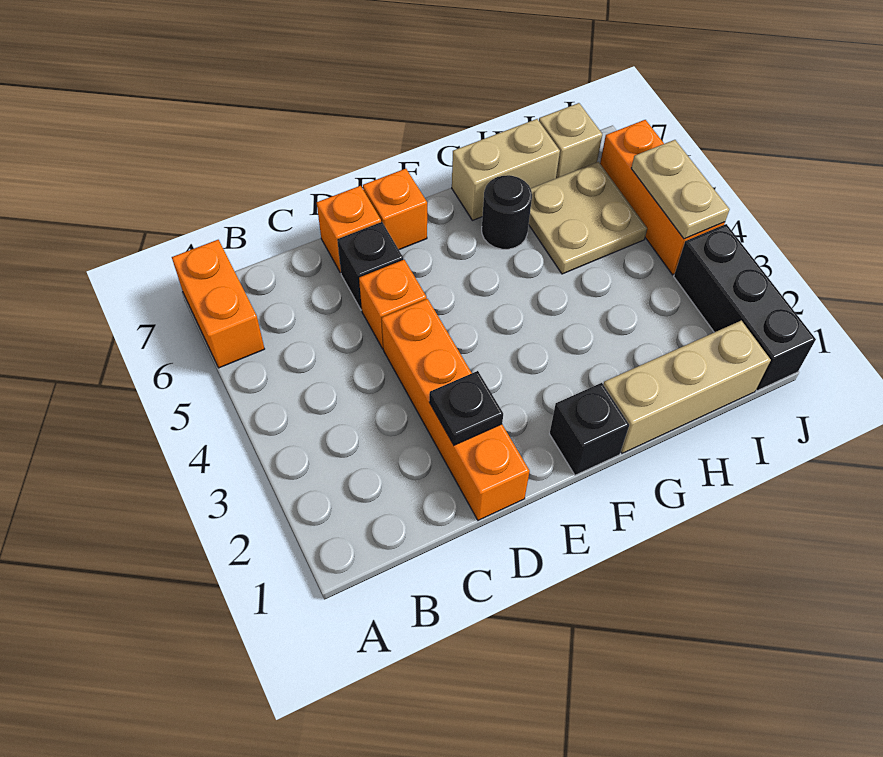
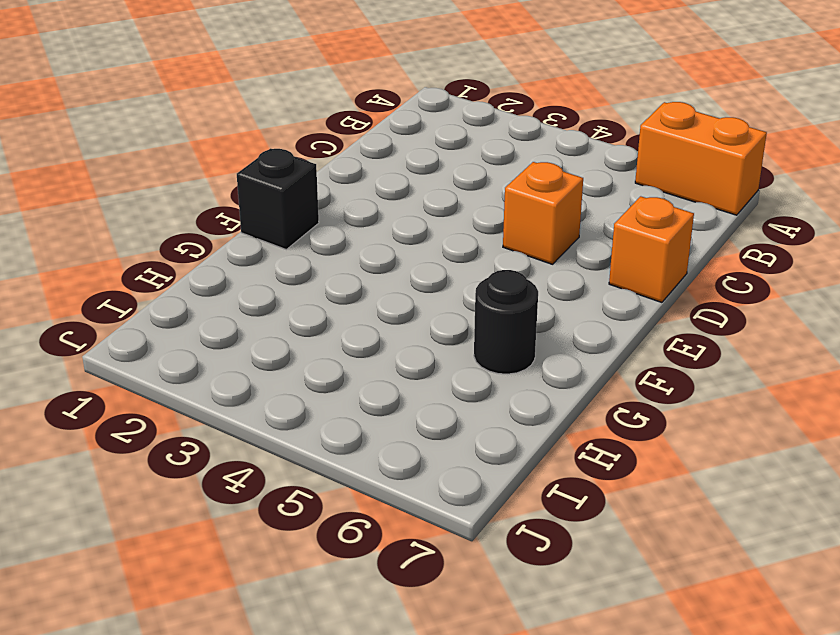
none -> orange brick D1:D4 level 1
none -> black brick D6 level 1
none -> orange brick E7 level 1

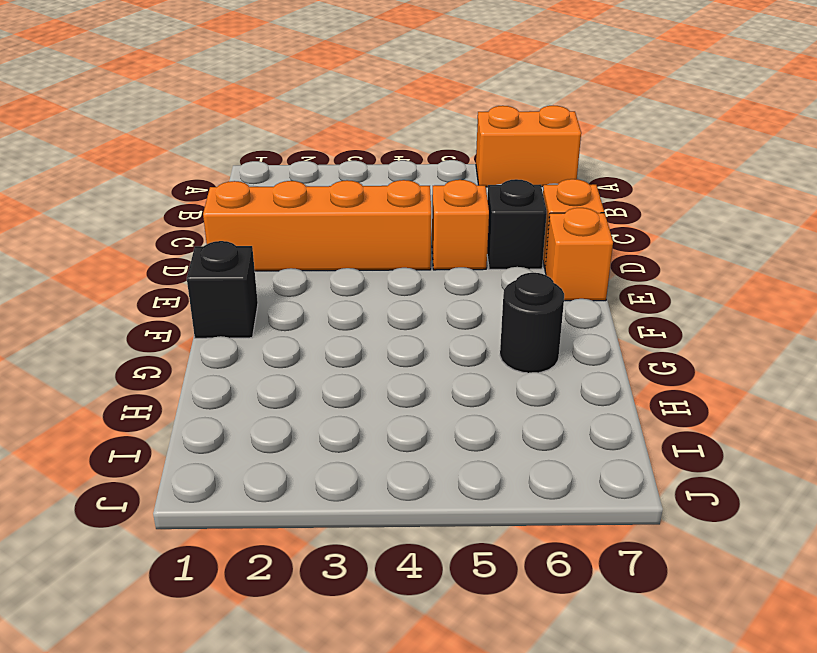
none -> tan brick G1:I1 level 1
none -> tan brick G7:H7 level 1
none -> tan plate H5:I6 level 1

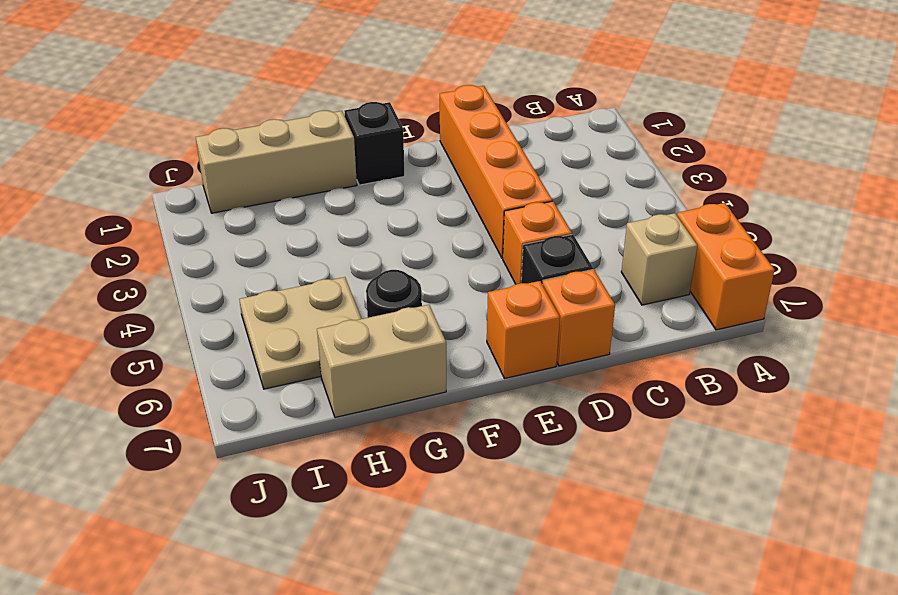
tan brick B6 level 1 -> tan brick I7 level 1
none -> black brick J1:J3 level 1
none -> orange brick J4:J6 level 1
none -> black plate D2 level 2

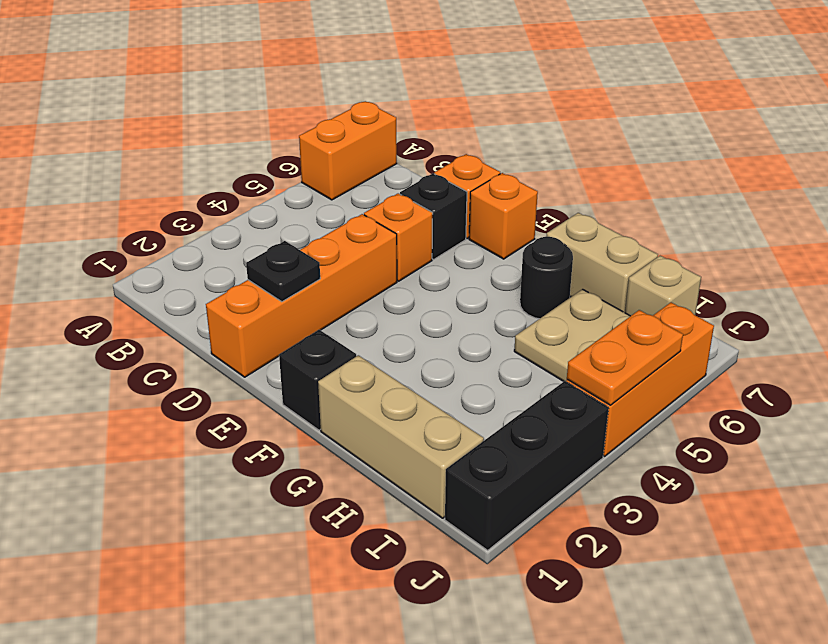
orange plate J4:J5 level 2 -> tan plate J4:J5 level 2

